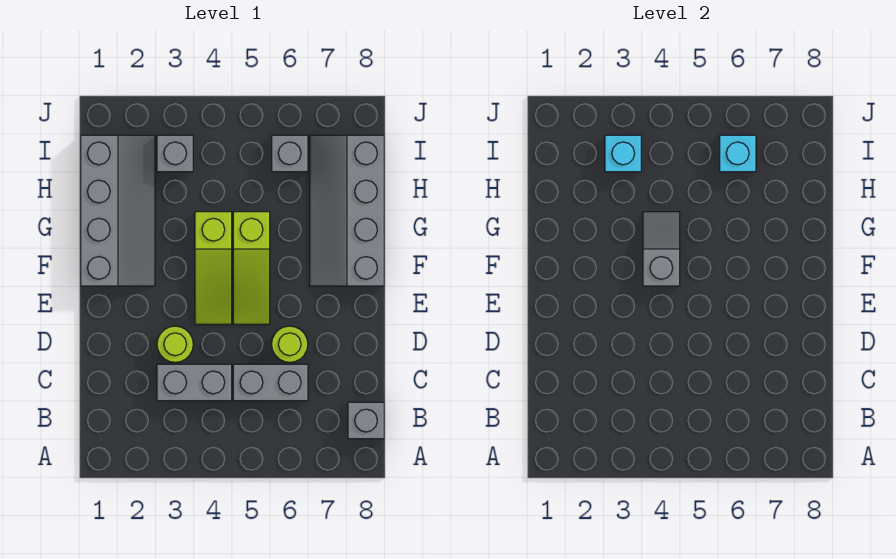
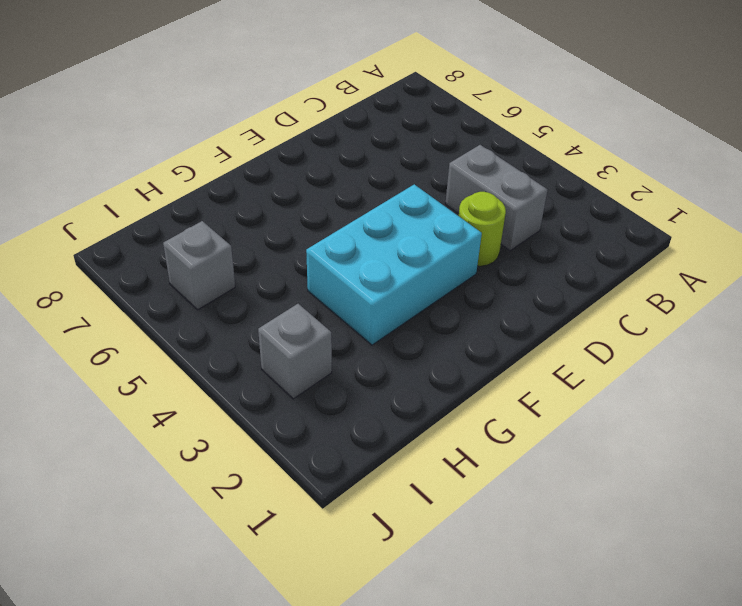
cyan brick E3:G4 level 1 -> lime slope E4:G4 level 1 top G
none -> grey brick B8 level 1
none -> grey brick C5:C6 level 1
none -> lime round brick D6 level 1

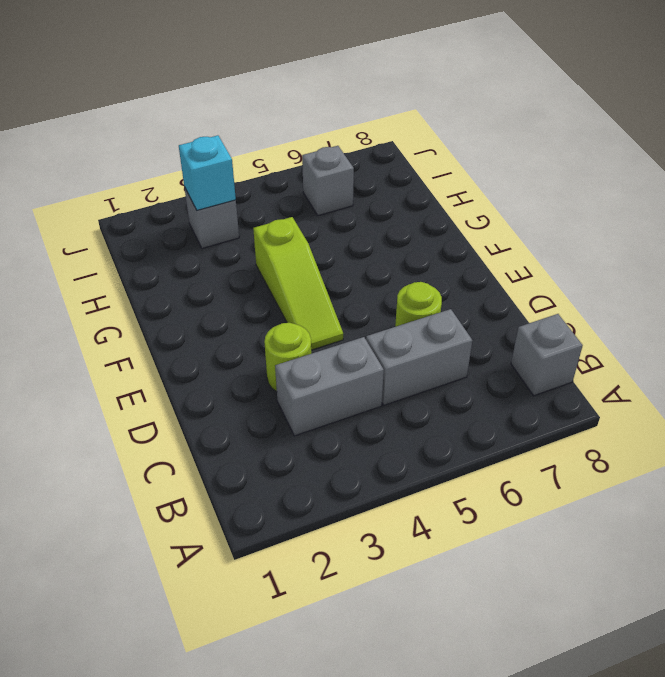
none -> lime slope E5:G5 level 1 top G
none -> grey slope F1:I2 level 1 top 1
none -> grey slope F7:I8 level 1 top 8

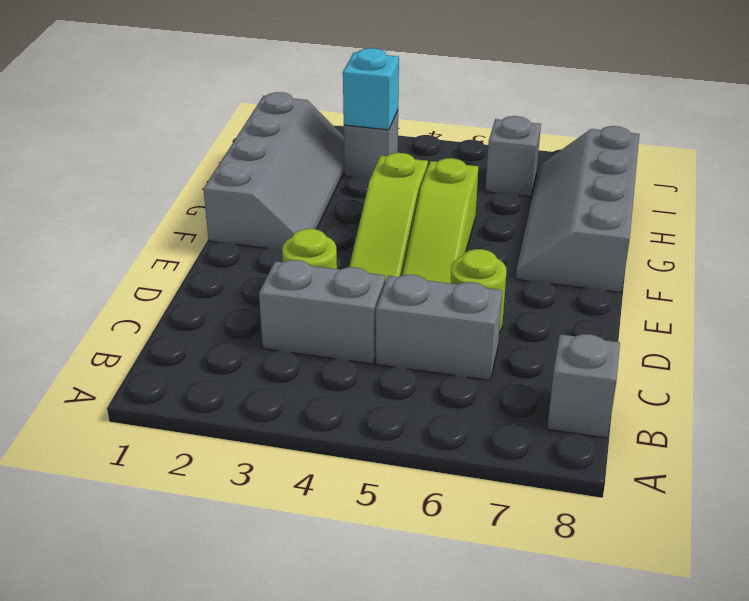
none -> grey slope F4:G4 level 2 top F
none -> cyan brick I6 level 2

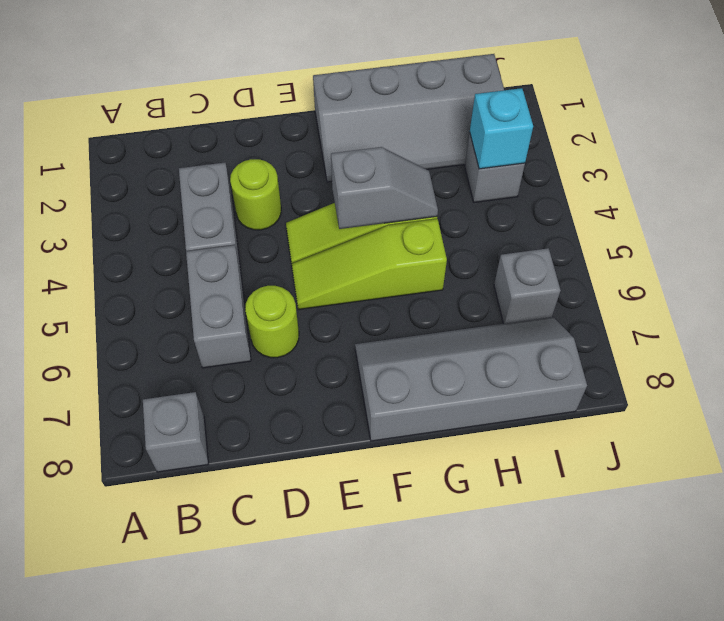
none -> cyan brick I6 level 2

